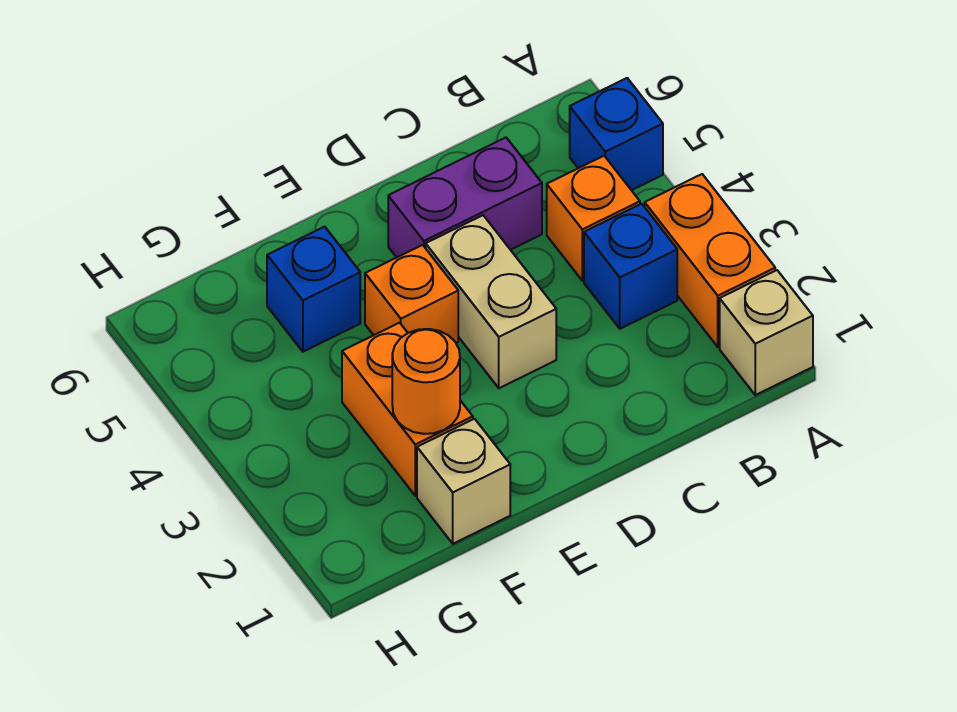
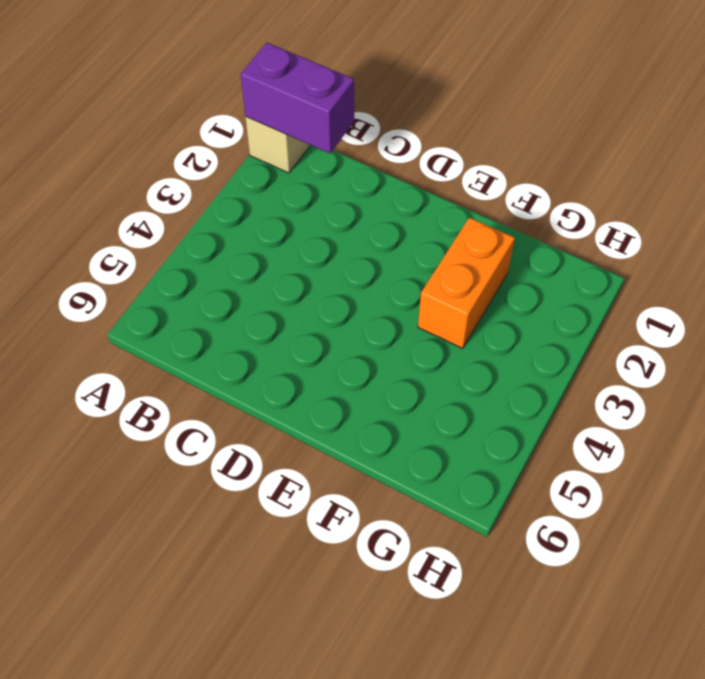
purple brick A1:B1 level 2 -> purple brick C5:D5 level 1
none -> orange brick A2:A3 level 1
none -> blue brick A5 level 1
none -> blue brick B3 level 1

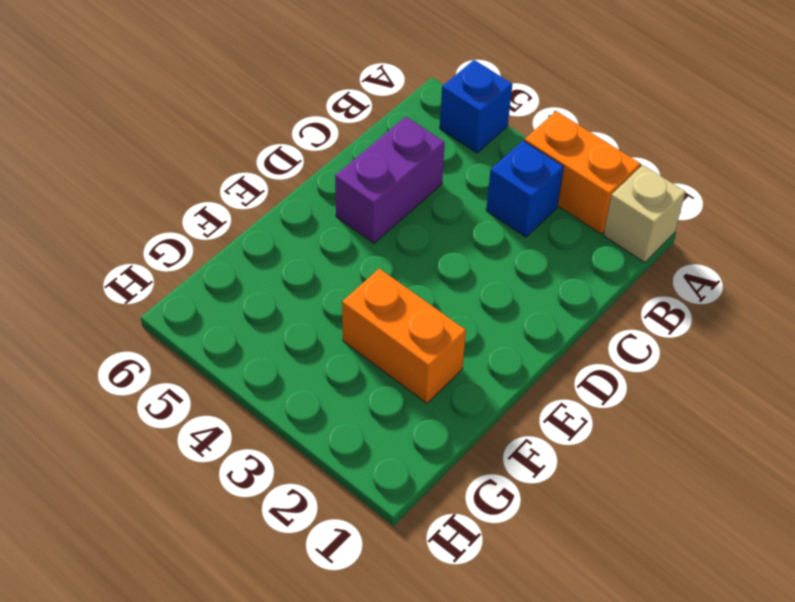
none -> orange brick B4 level 1
none -> tan brick D3:D4 level 1
none -> orange brick E4 level 1

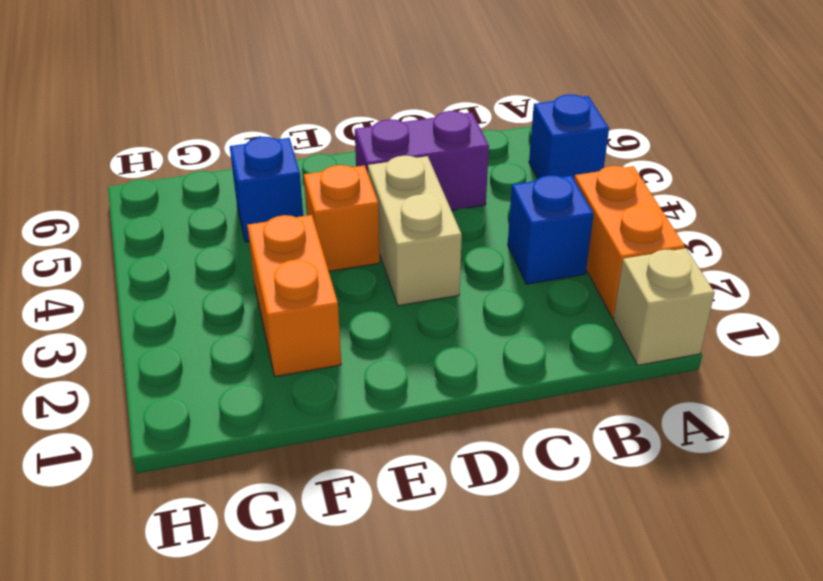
none -> orange brick B4 level 1
none -> tan brick F1 level 1
none -> orange round brick F2 level 2

